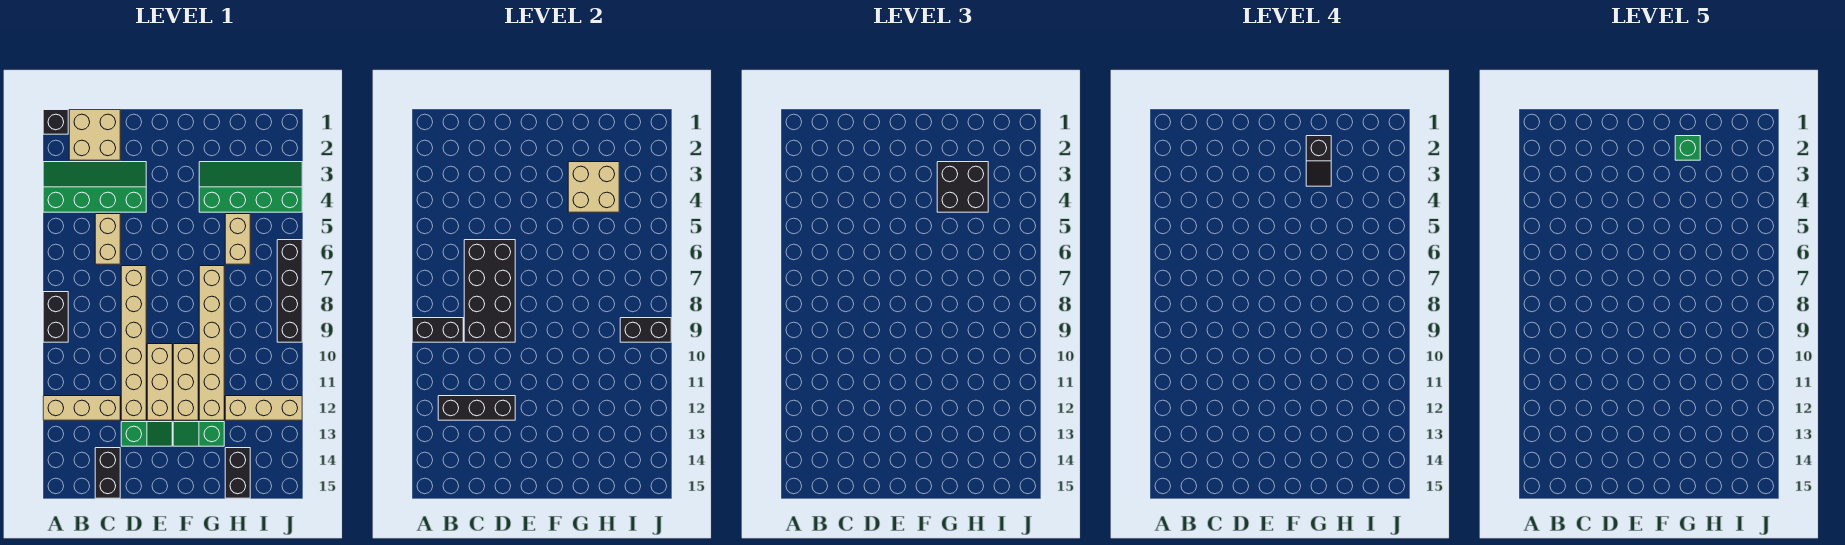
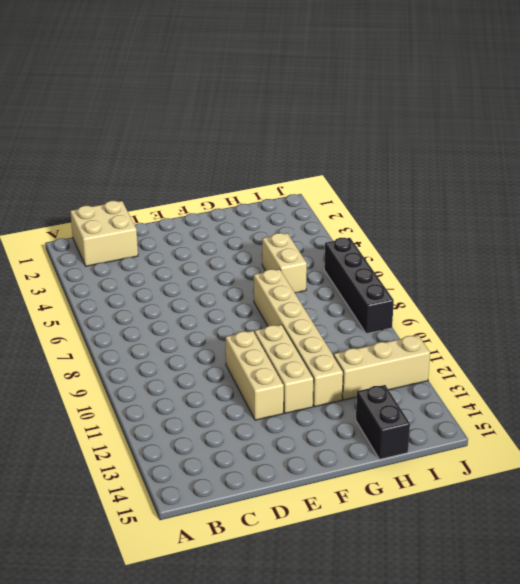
none -> black brick A1 level 1
none -> green slope A3:D4 level 1 top 4
none -> black brick A8:A9 level 1

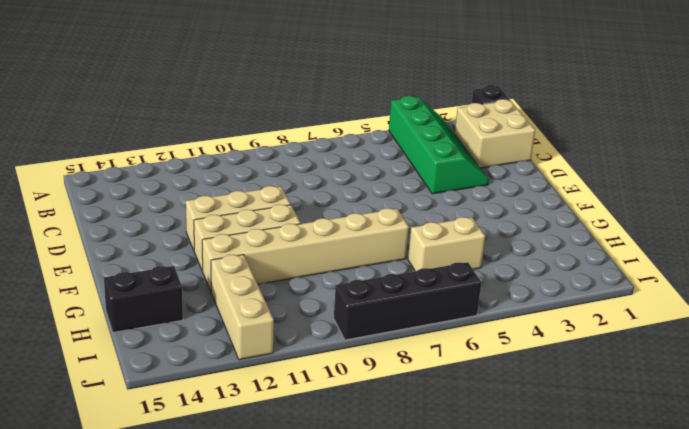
none -> black brick A8:A9 level 1
none -> tan brick A12:C12 level 1
none -> tan brick C5:C6 level 1

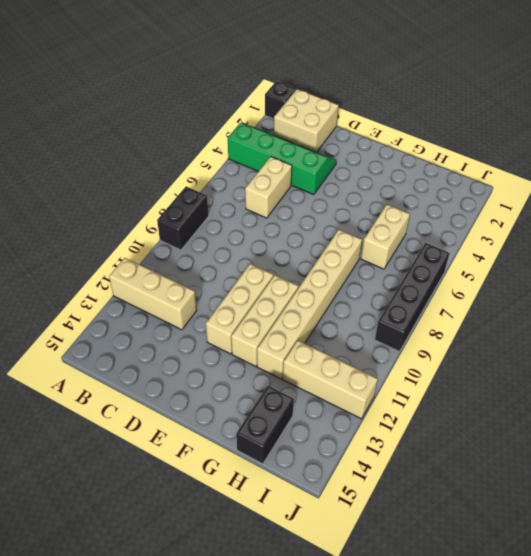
none -> black brick C14:C15 level 1
none -> tan brick D7:D12 level 1
none -> green slope D13:E13 level 1 top D

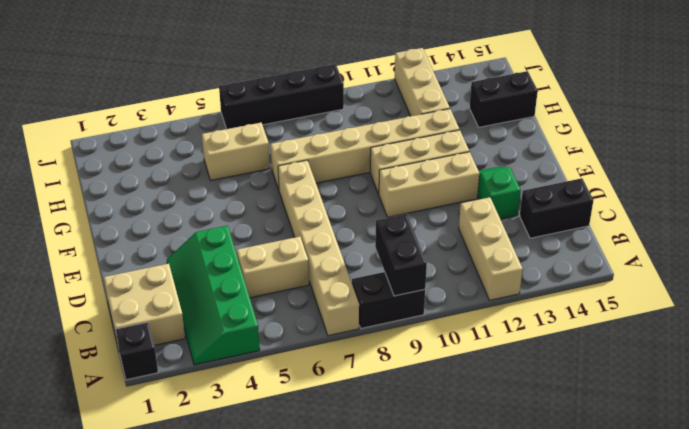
tan brick A7:F7 level 1 -> tan brick D7:D12 level 1
none -> green slope F13:G13 level 1 top G
none -> green slope G3:J4 level 1 top 4
none -> black brick B12:D12 level 2

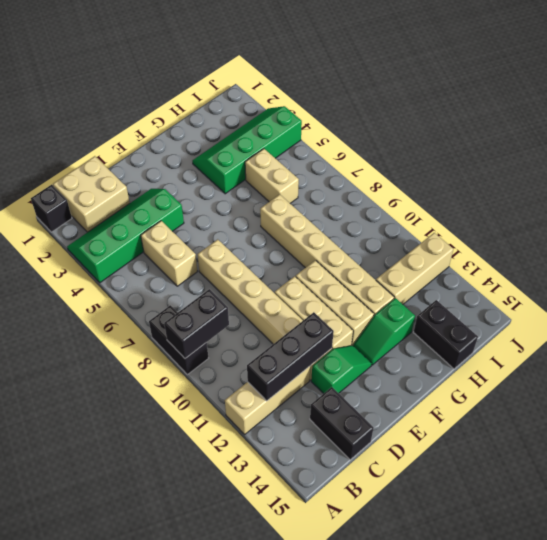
none -> black brick J6:J9 level 1
none -> black brick C6:D9 level 2
none -> tan brick G3:H4 level 2

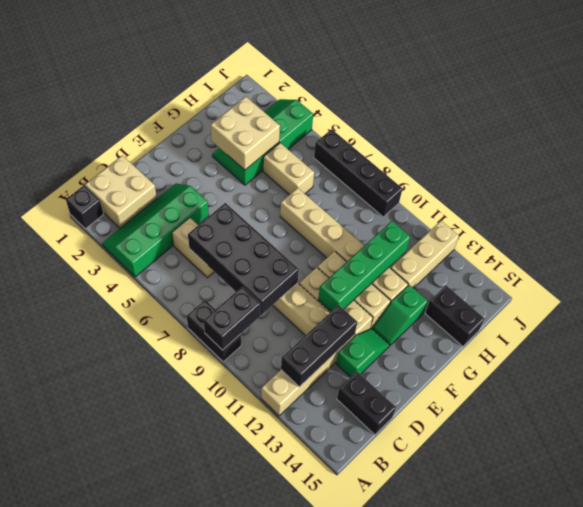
green brick E11:H11 level 2 -> none
none -> black brick I9:J9 level 2
none -> black brick G3:H4 level 3
none -> black slope G2:G3 level 4 top 2

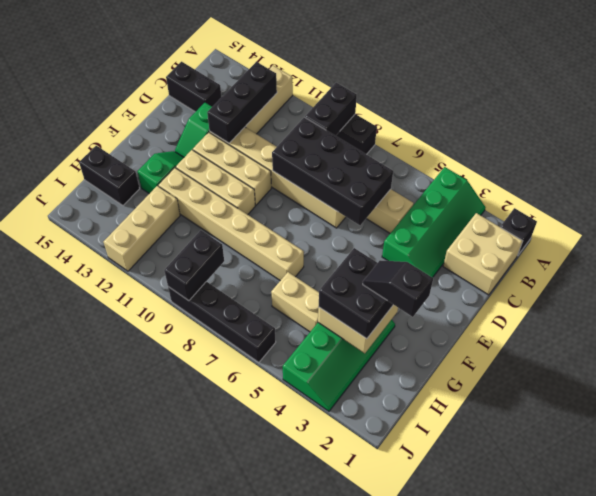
none -> green brick G2 level 5

